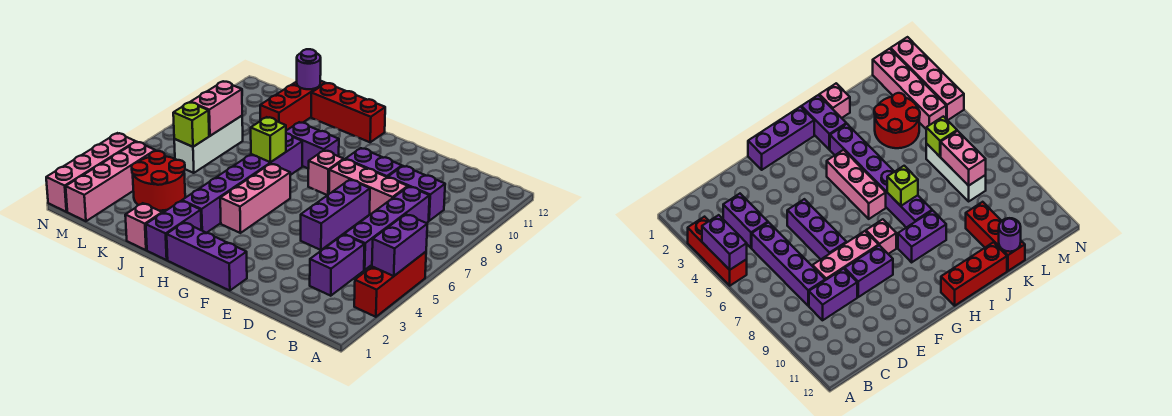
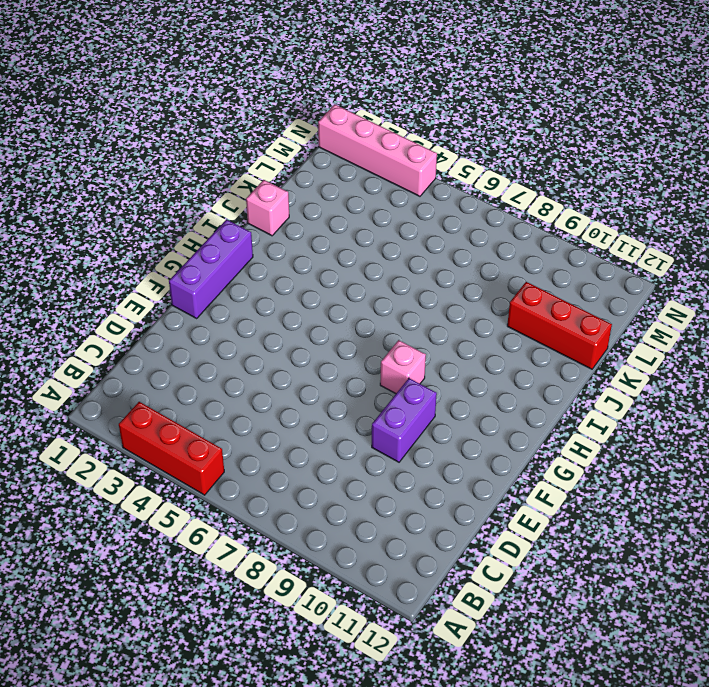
none -> purple brick C3:C4 level 1
none -> purple brick C5:C8 level 1
none -> purple brick C9:D9 level 1

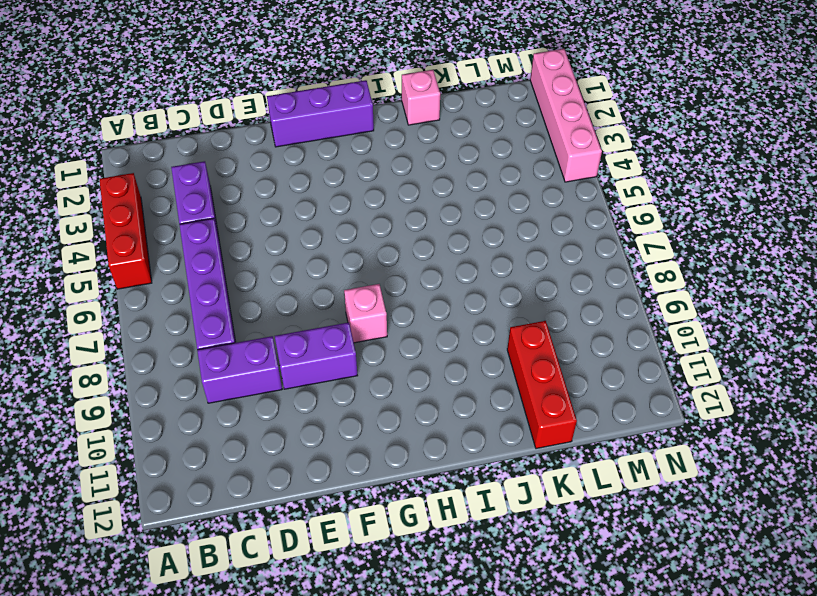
none -> pink brick D8:F8 level 1
none -> purple brick E5:E7 level 1
none -> pink brick H4:H6 level 1

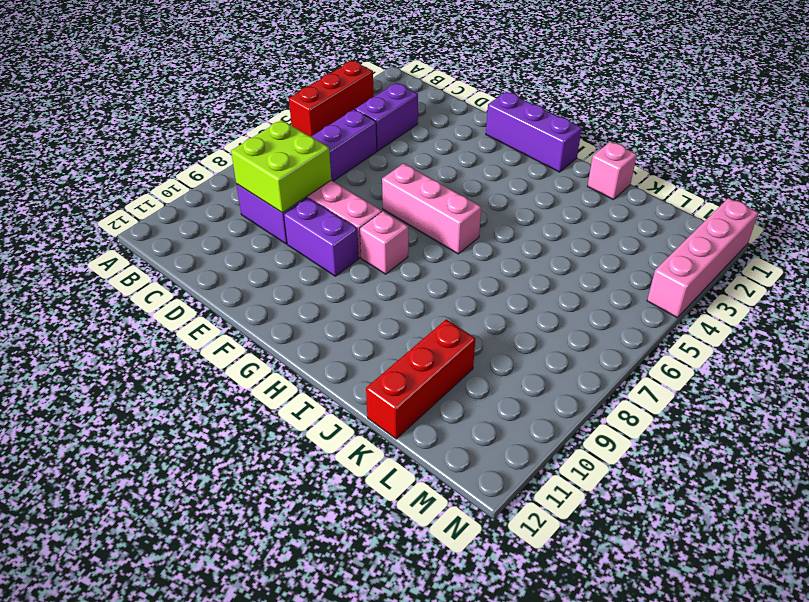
lime brick C8:D9 level 2 -> none
pink brick F6:H6 level 1 -> pink brick H4:H6 level 1
none -> purple brick E5:E7 level 1
none -> purple brick H9:I9 level 1
none -> red brick H12:J12 level 1

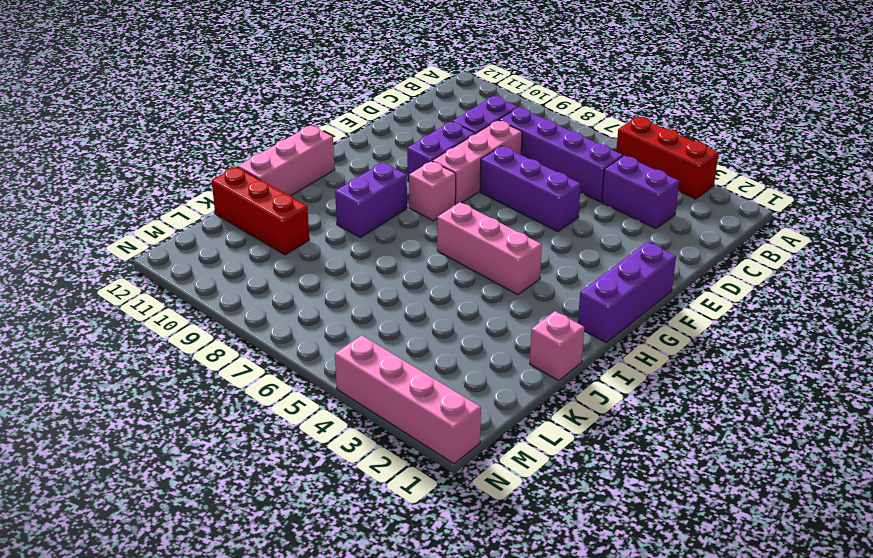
pink brick H12:J12 level 1 -> red brick H12:J12 level 1
none -> purple brick I1:I2 level 1
none -> purple brick I3:I8 level 1
none -> red round brick K3:L4 level 1

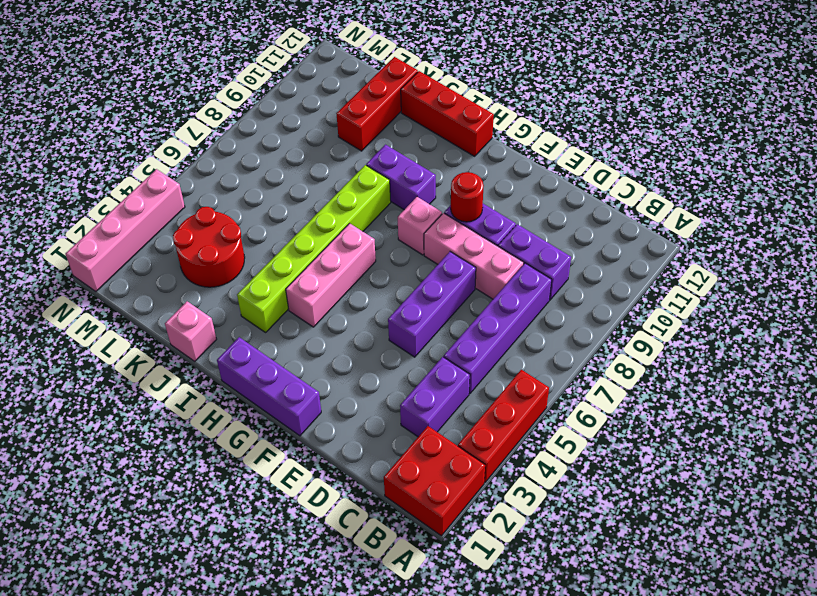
red brick A1:B2 level 1 -> none
red round brick F9 level 2 -> none
lime brick I3:I8 level 1 -> purple brick I3:I8 level 1
none -> purple brick I1:I2 level 1
none -> white brick L6:L8 level 1
none -> pink brick M1:M4 level 1

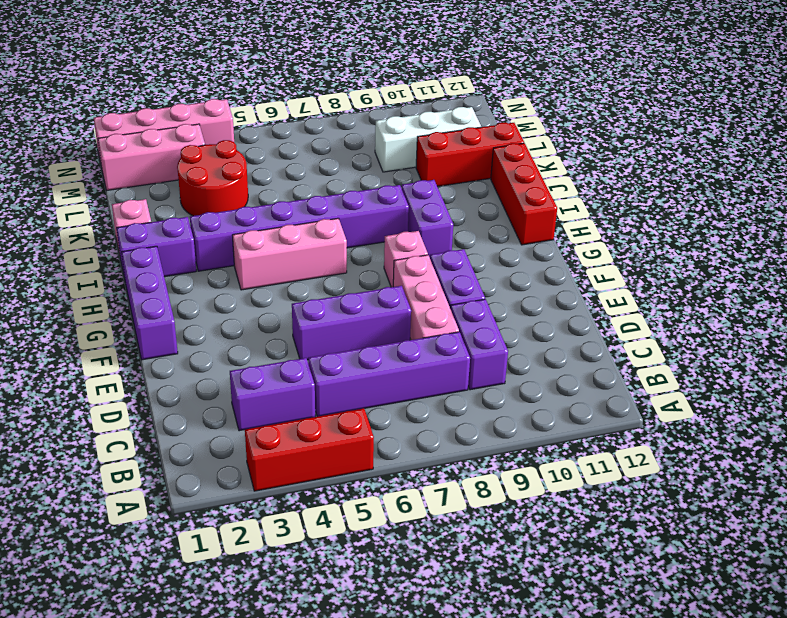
white brick L9:L11 level 1 -> white brick L6:L8 level 1
pink brick M1:M3 level 1 -> pink brick M1:M4 level 1
none -> purple brick A4:A5 level 2
none -> lime brick I7 level 2
none -> purple round brick K12 level 2

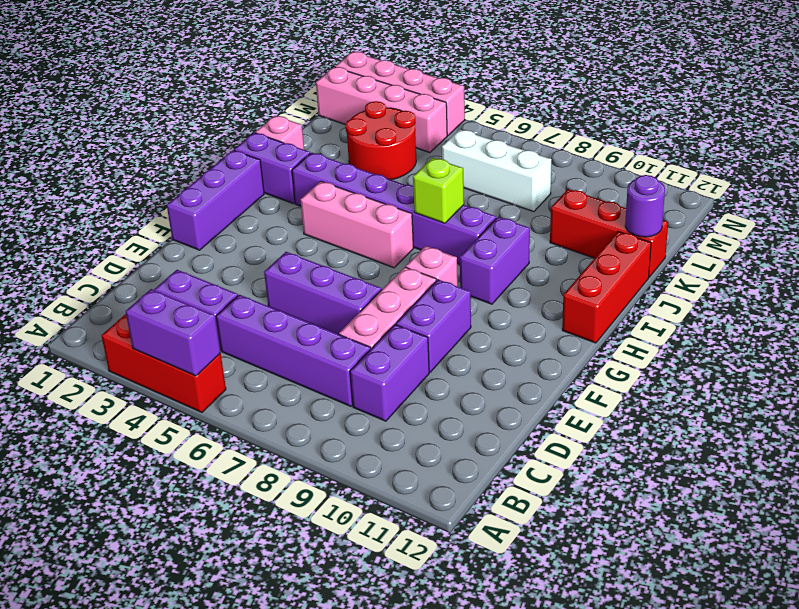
none -> lime brick L6 level 2
none -> pink brick L7:L8 level 2

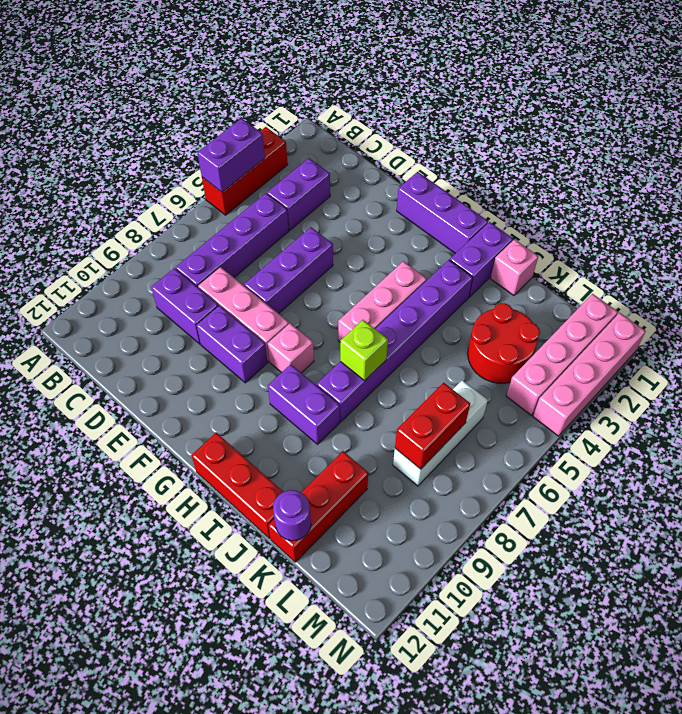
red brick L7:L8 level 2 -> pink brick L7:L8 level 2
none -> lime brick L6 level 2

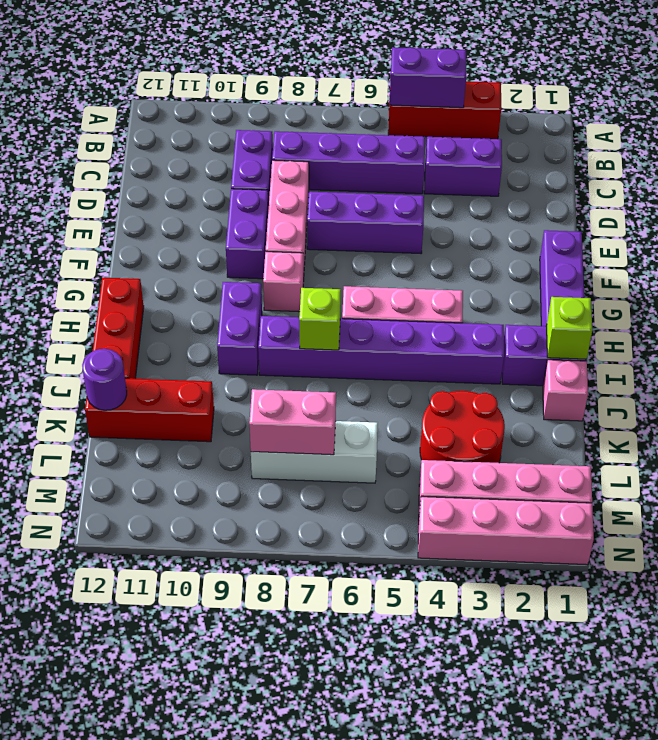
lime brick I1 level 2 -> lime brick L6 level 2

